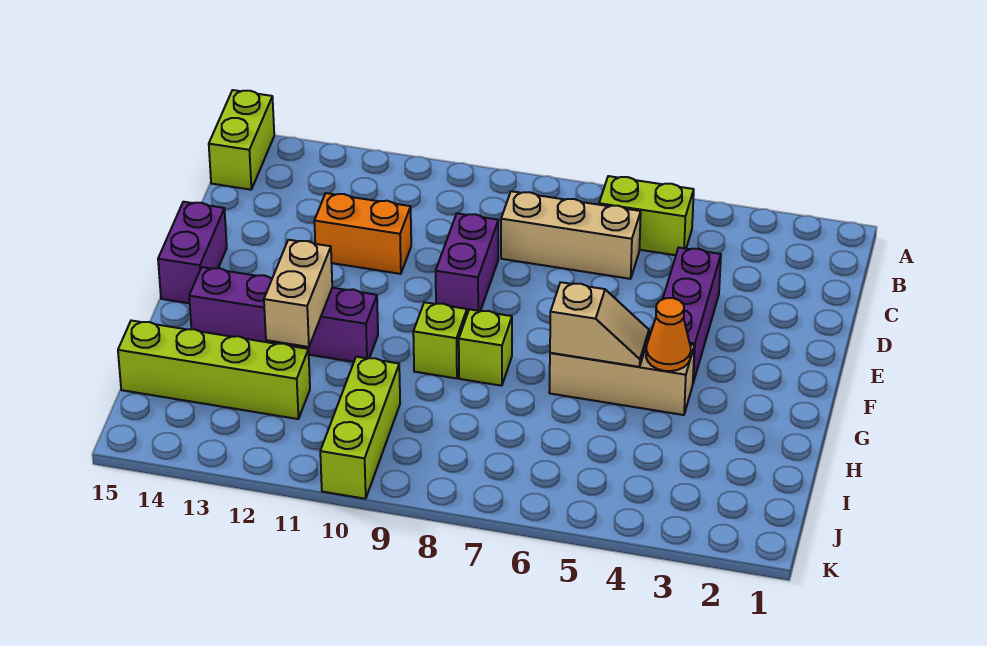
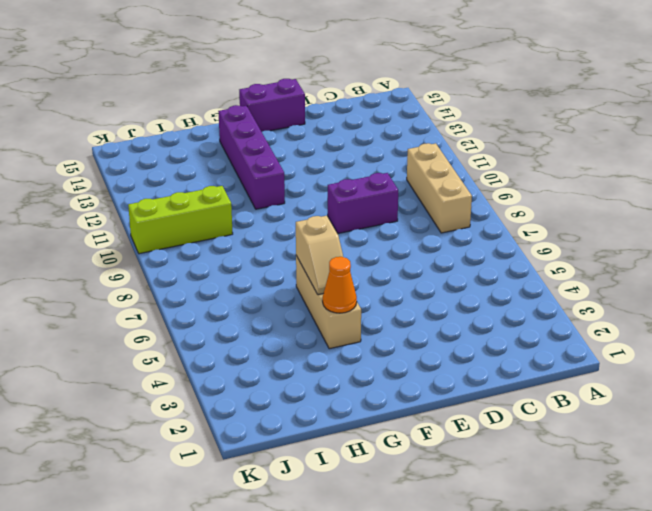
tan brick B8:B10 level 1 -> tan brick C6:C8 level 1
none -> lime brick A15:B15 level 1
none -> lime brick B5:B6 level 1
none -> purple brick D4:F4 level 1

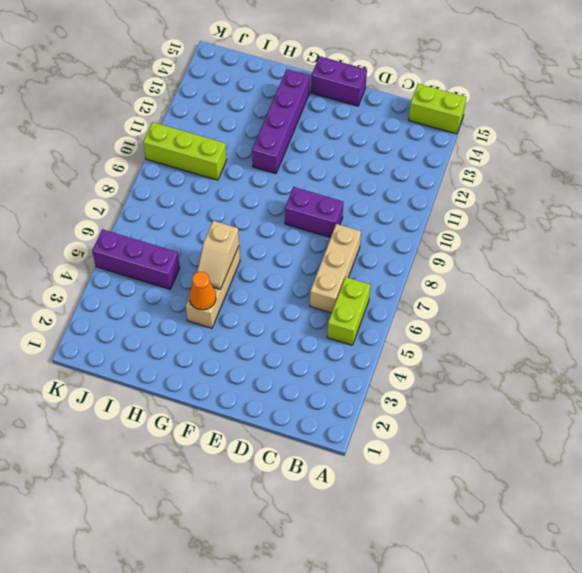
purple brick I5:K5 level 1 -> purple brick D4:F4 level 1
none -> orange brick D11:D12 level 1
none -> lime brick G8 level 1
none -> lime brick G9 level 1

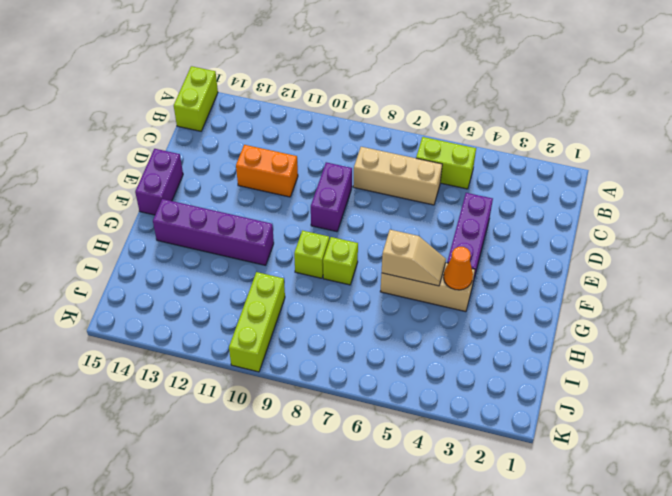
none -> lime brick I12:I15 level 1
none -> tan brick G12:H12 level 2

